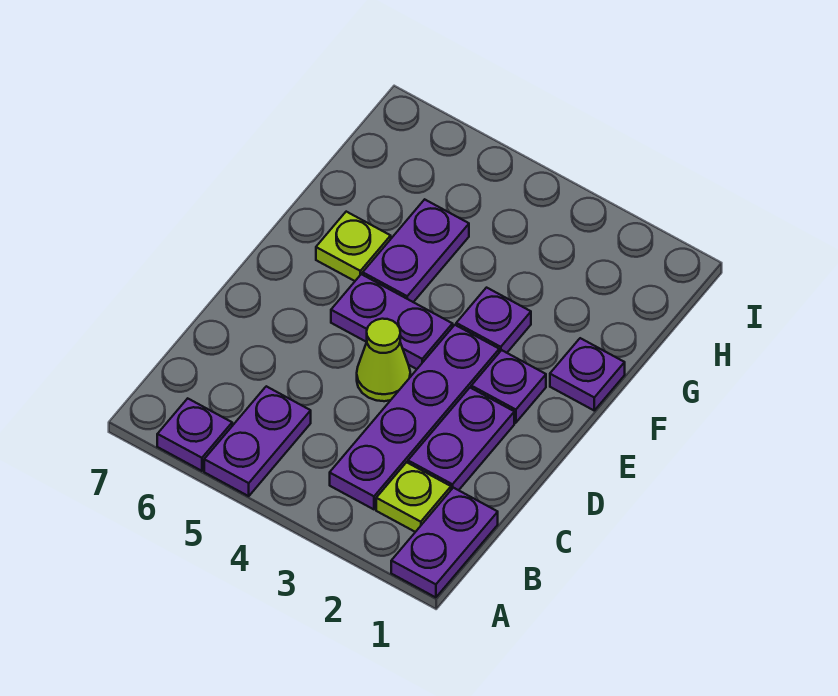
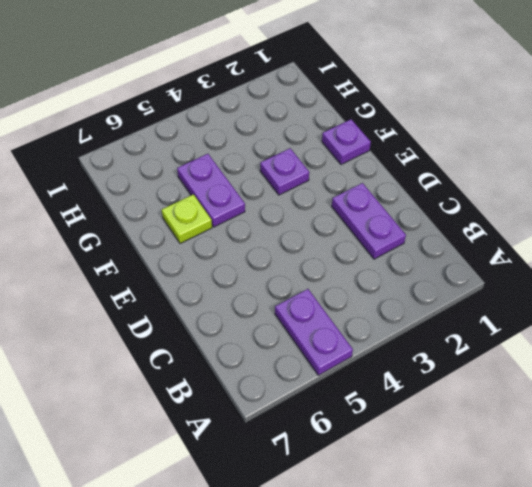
none -> purple plate A1:B1 level 1
none -> purple plate A6 level 1
none -> lime plate B2 level 1

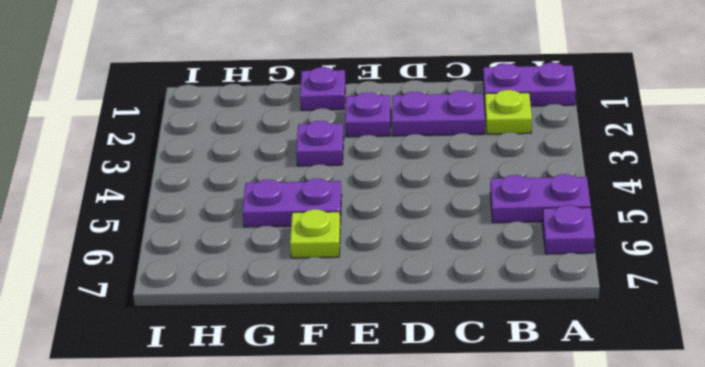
none -> purple plate B3:E3 level 1
none -> lime cone D4 level 1
none -> purple plate E4:E5 level 1

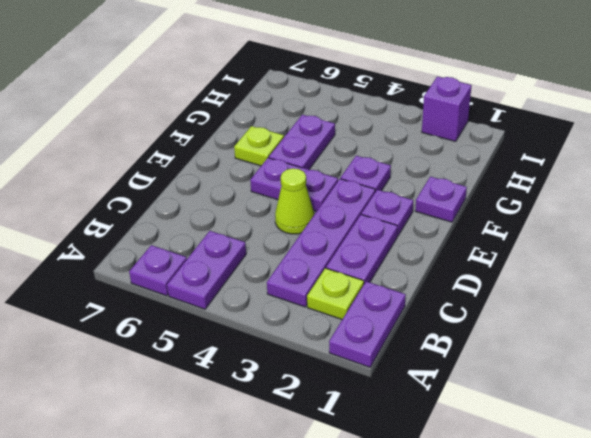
purple brick I2 level 1 -> none

